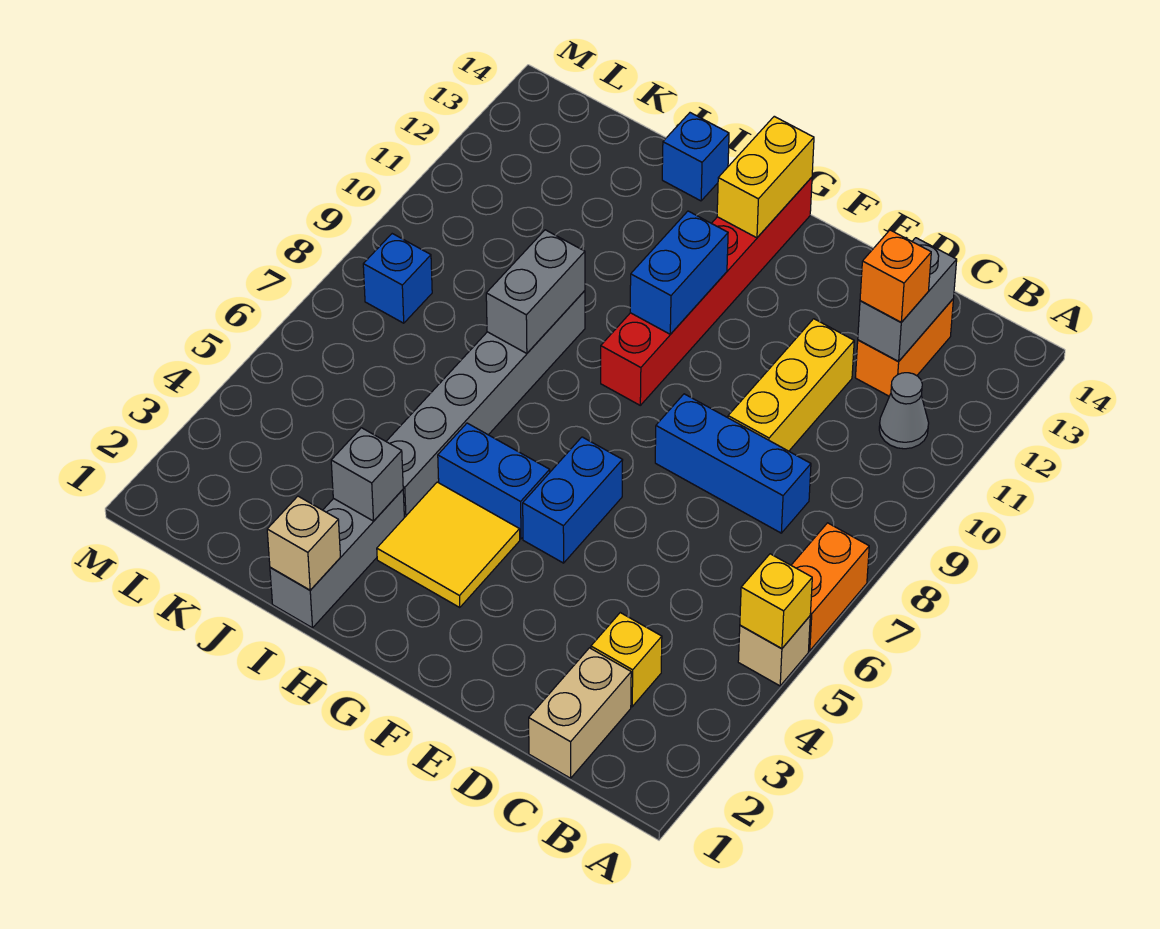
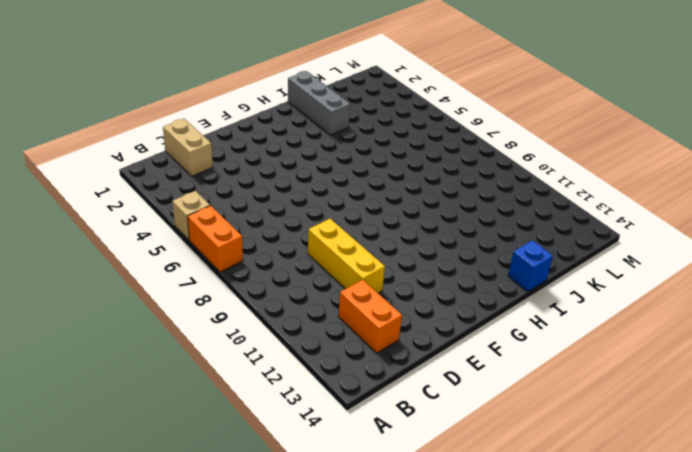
none -> grey cone B11 level 1
none -> yellow brick C3 level 1
none -> blue brick C8:E8 level 1

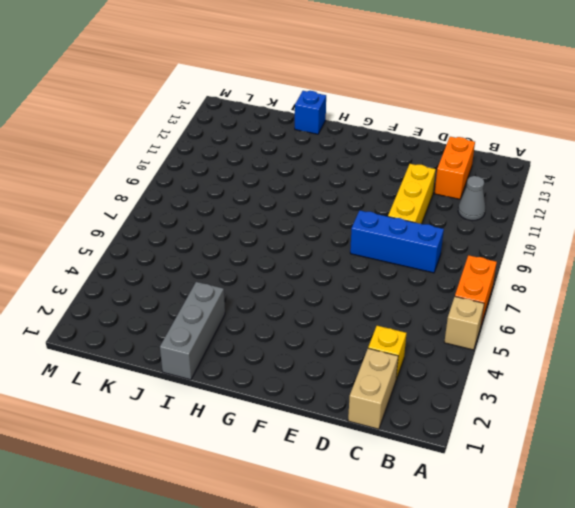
none -> blue brick F5:F6 level 1
none -> yellow tile G3:H4 level 1
none -> blue brick G5:H5 level 1

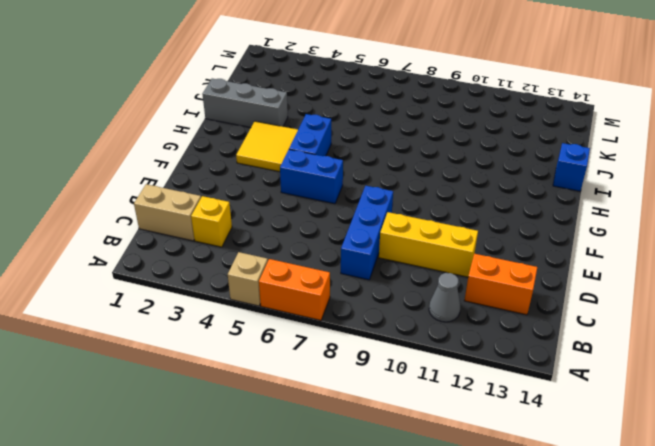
none -> red brick G9:G14 level 1
none -> grey brick I4:I9 level 1
none -> blue brick L8 level 1

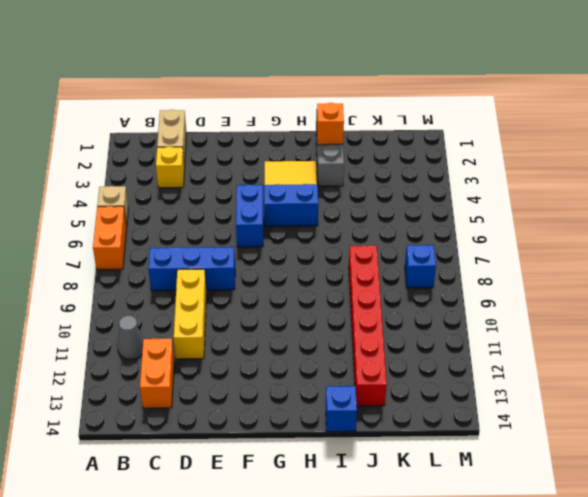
orange brick I2 level 2 -> orange brick C12 level 3
red brick J8:J13 level 1 -> red brick G9:G14 level 1
none -> grey brick I4:I9 level 1
none -> yellow brick A5 level 2
none -> grey brick C12:C13 level 2

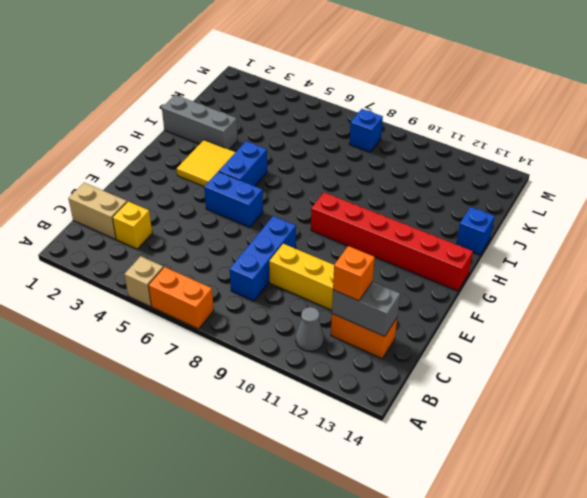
none -> grey brick I4:I9 level 1
none -> yellow brick A5 level 2
none -> blue brick G10:G11 level 2

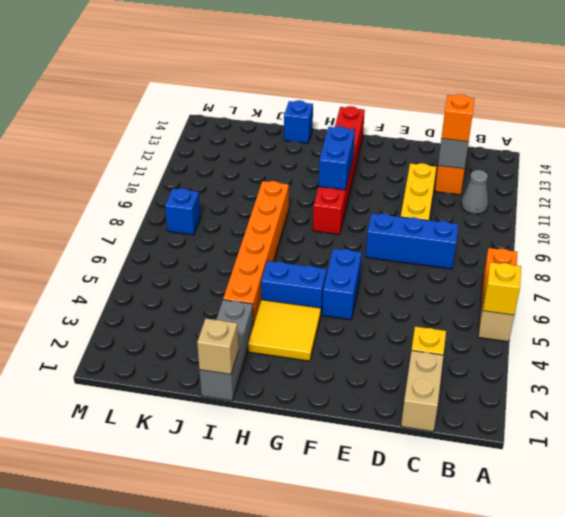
orange brick I4:I9 level 1 -> grey brick I4:I9 level 1
none -> yellow brick G13:G14 level 2
none -> grey brick I3 level 2
none -> grey brick I8:I9 level 2

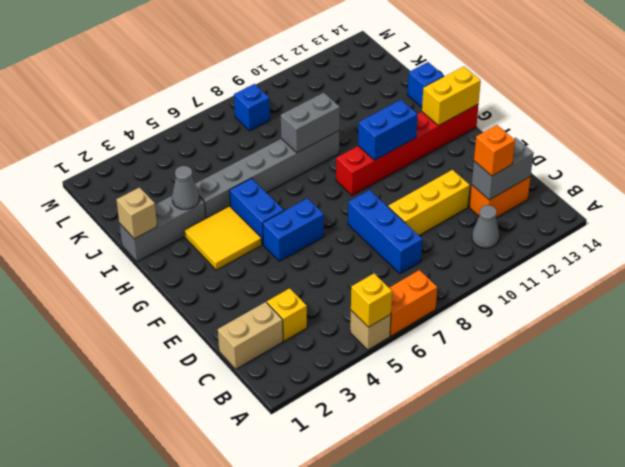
grey cone I3 level 2 -> grey brick I3 level 2

